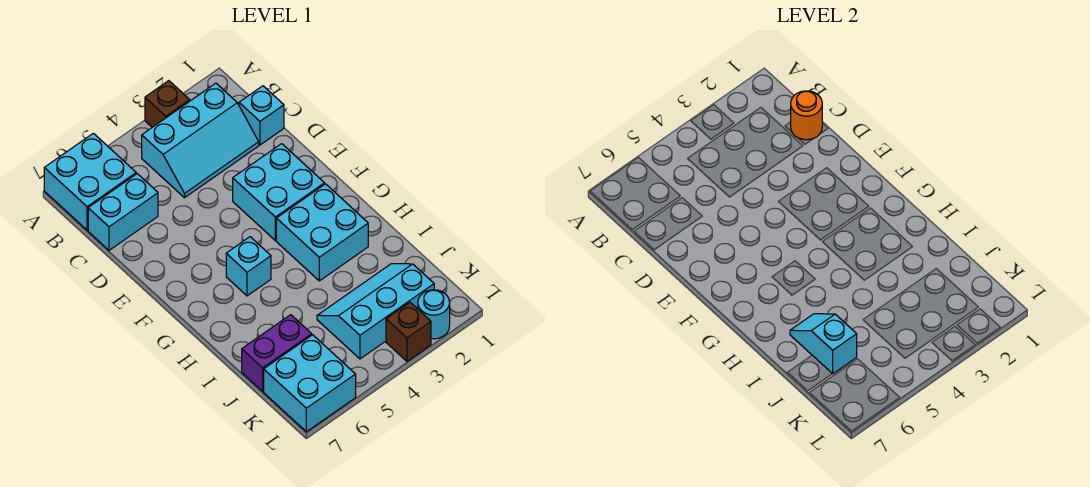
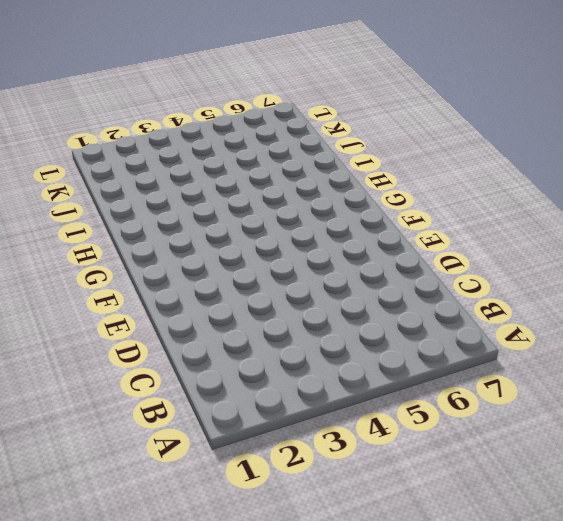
none -> brown brick A3 level 1
none -> cyan brick A6:B7 level 1
none -> cyan slope B2:C4 level 1 top B

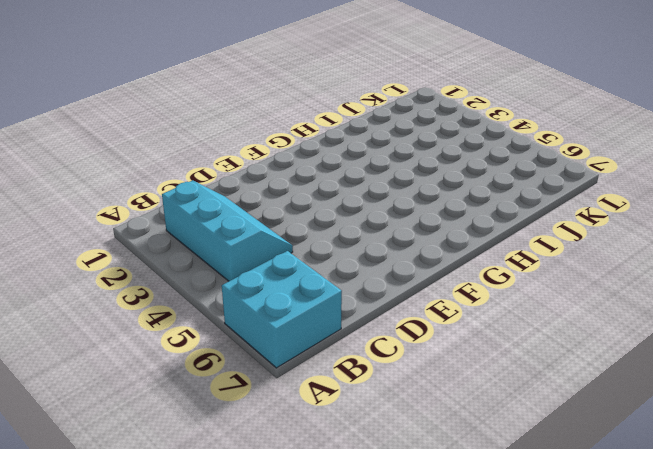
none -> brown brick A3 level 1
none -> cyan brick C1 level 1
none -> cyan brick C6:C7 level 1

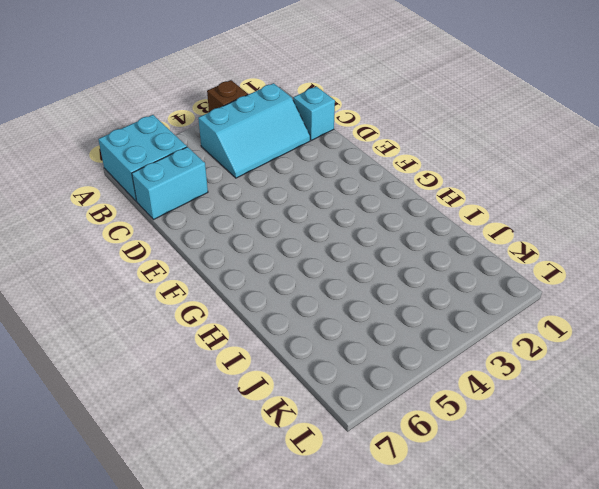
none -> cyan brick E2:F3 level 1
none -> cyan brick G2:H3 level 1
none -> cyan brick G5 level 1

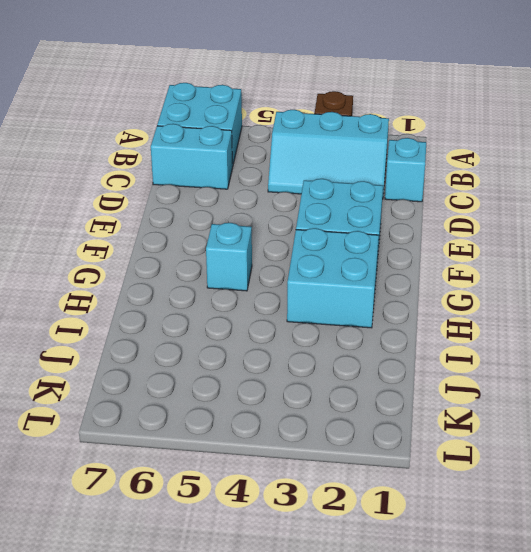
none -> cyan slope J2:K4 level 1 top K
none -> purple brick J6:J7 level 1
none -> cyan brick K6:L7 level 1

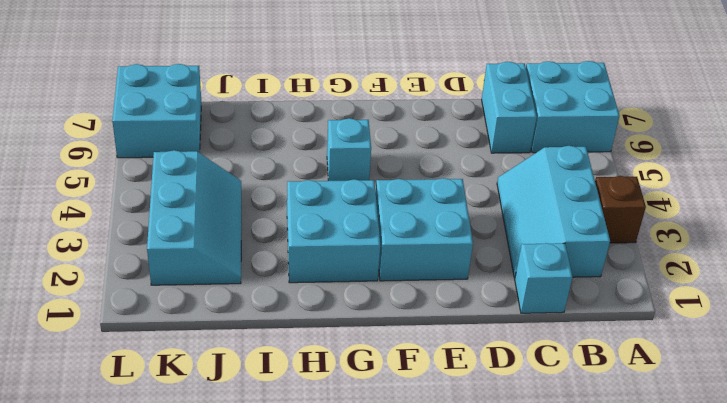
none -> purple brick J6:J7 level 1
none -> cyan round brick L2 level 1
none -> brown brick L3 level 1

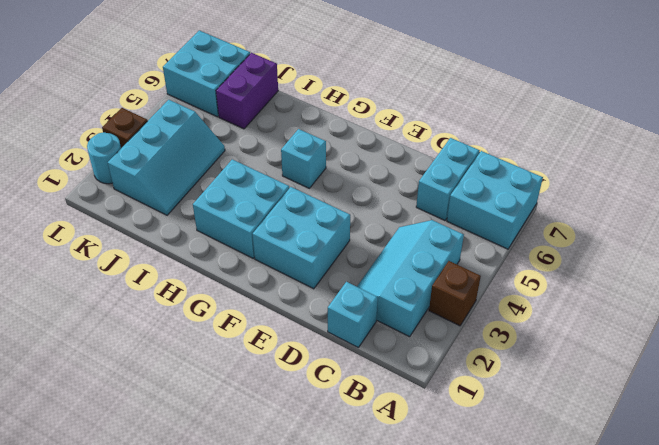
none -> orange round brick C1 level 2
none -> cyan slope I6:J6 level 2 top J

